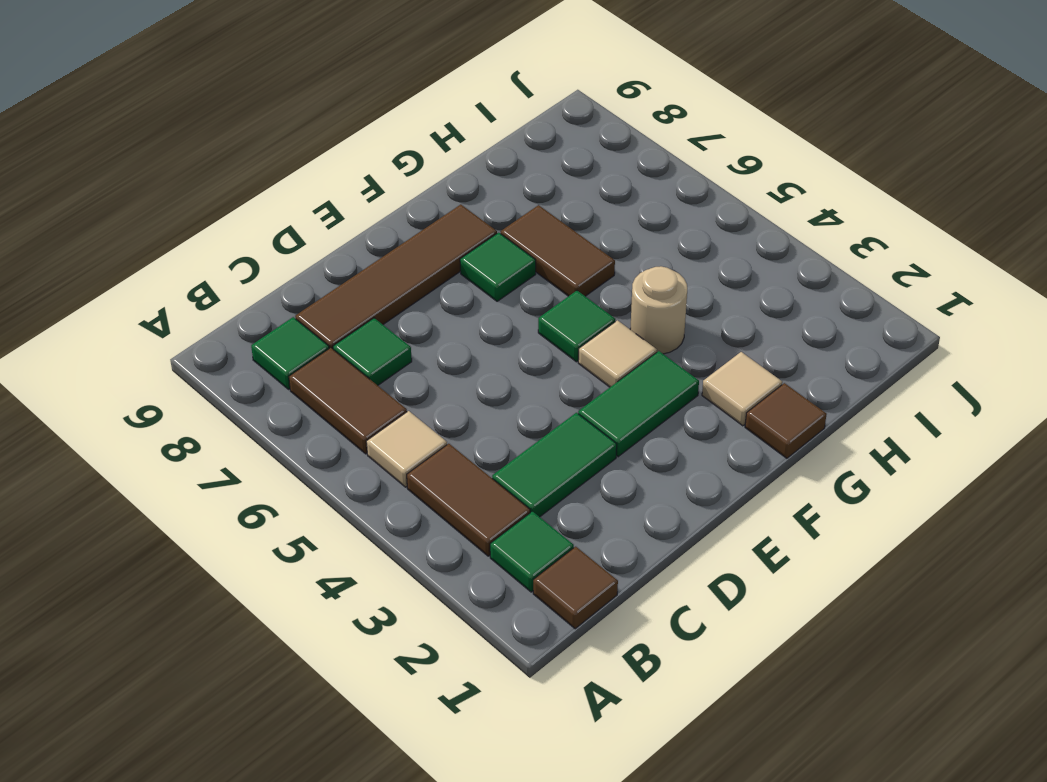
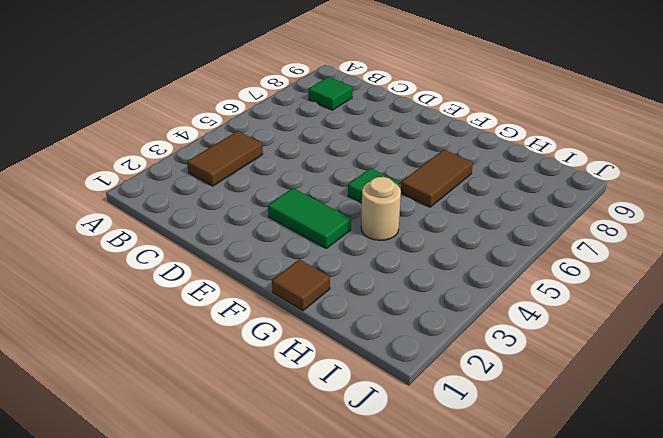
none -> brown tile B1 level 1
none -> green tile B2 level 1
none -> tan tile B5 level 1

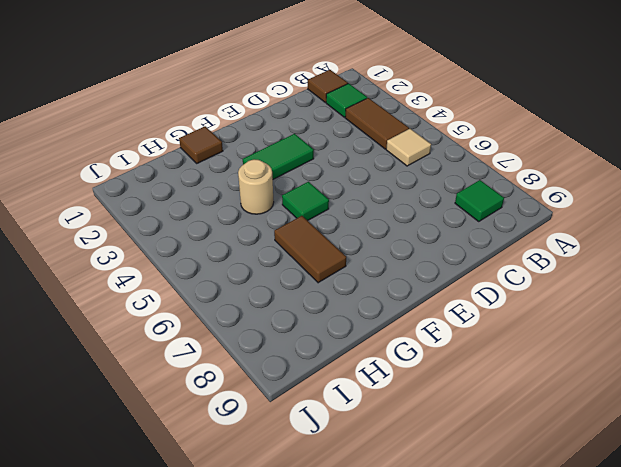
none -> brown tile B6:B7 level 1
none -> green tile C3:D3 level 1
none -> green tile C7 level 1

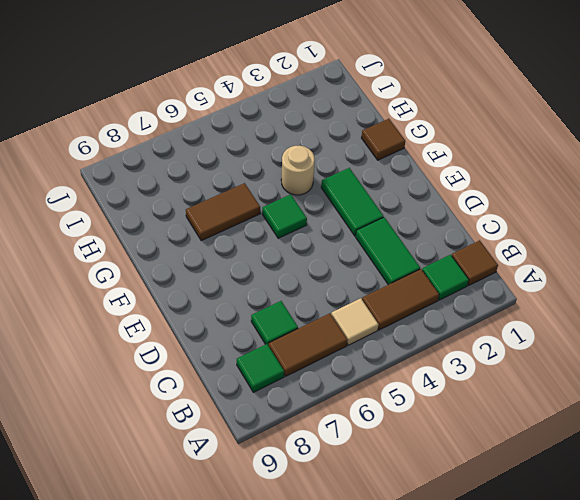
none -> brown tile C8:F8 level 1
none -> tan tile F4 level 1
none -> green tile F7 level 1

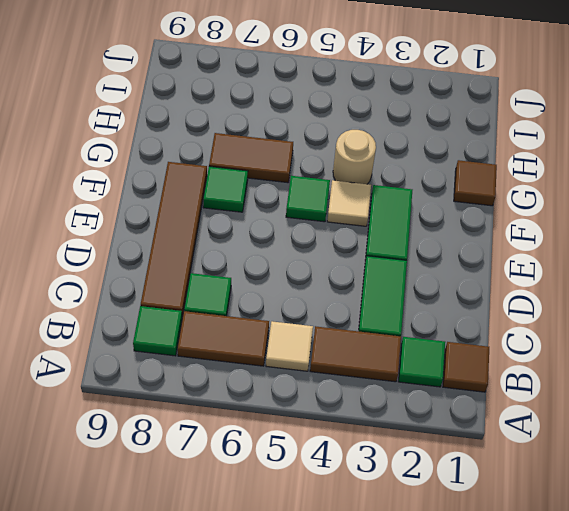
none -> tan tile G2 level 1

